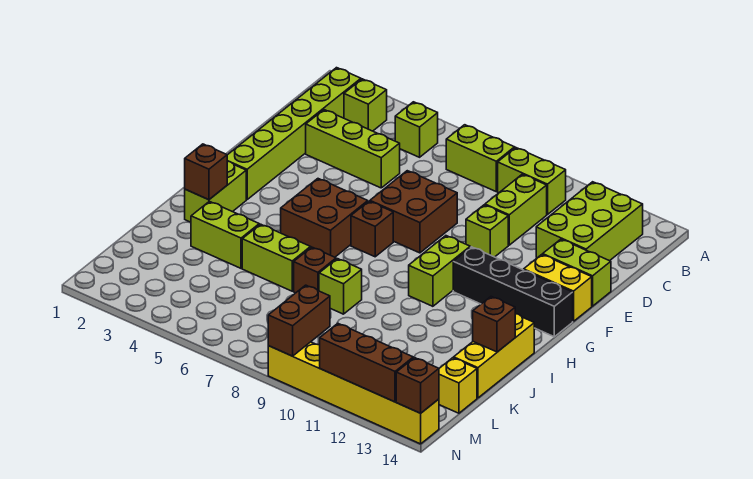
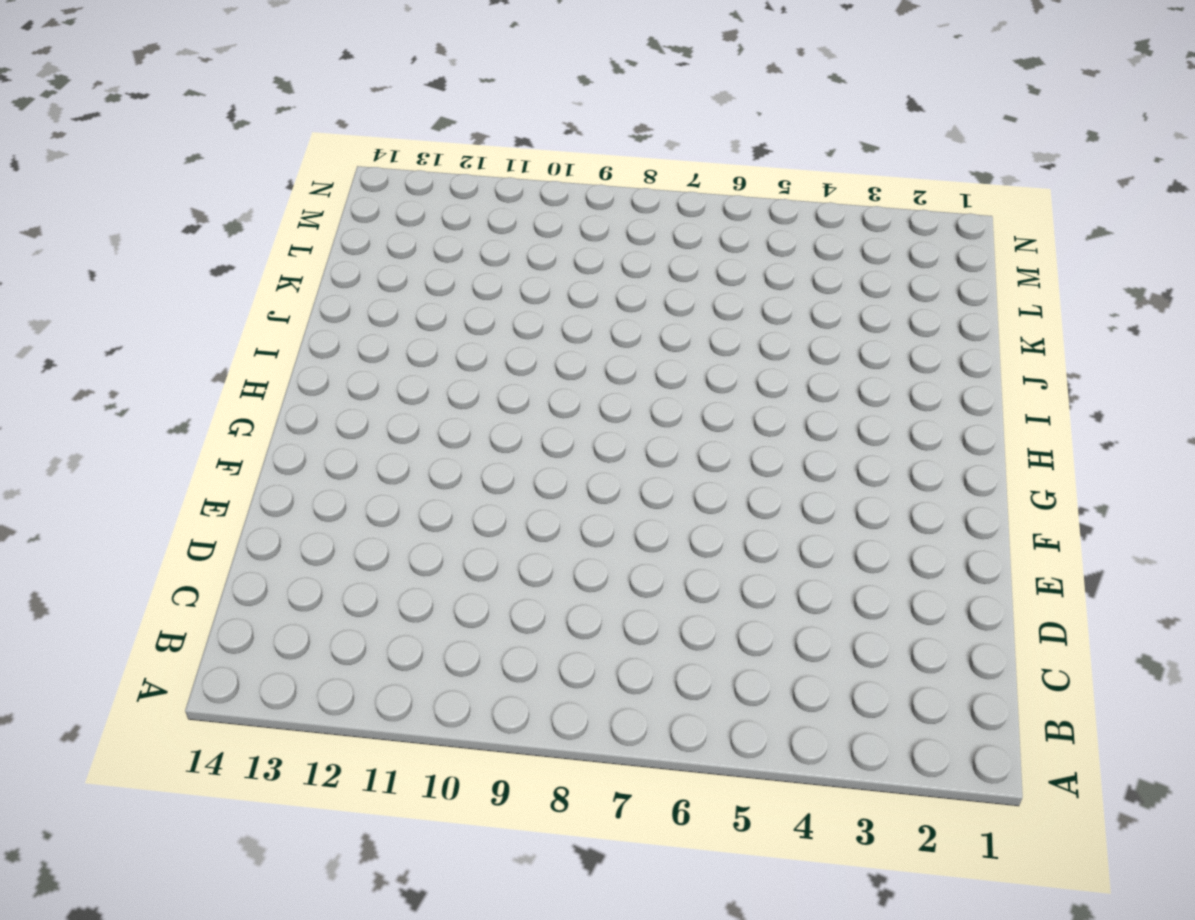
none -> lime brick B2:G2 level 1
none -> lime brick B3 level 1
none -> lime brick B5 level 1

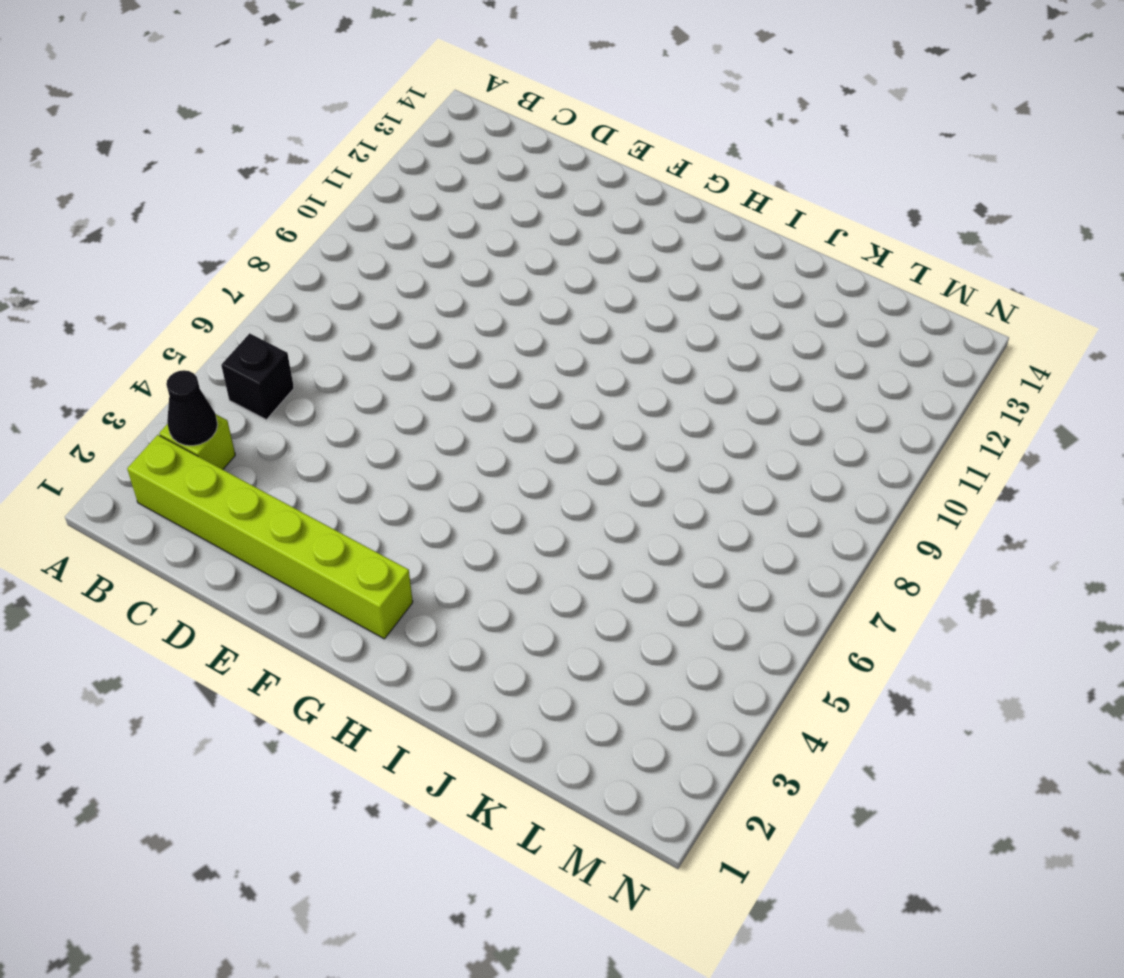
black cone B3 level 2 -> none
black brick B5 level 1 -> lime brick B5 level 1
none -> lime brick B7:B8 level 1
none -> lime brick B9:B10 level 1
none -> lime brick B12:D13 level 1

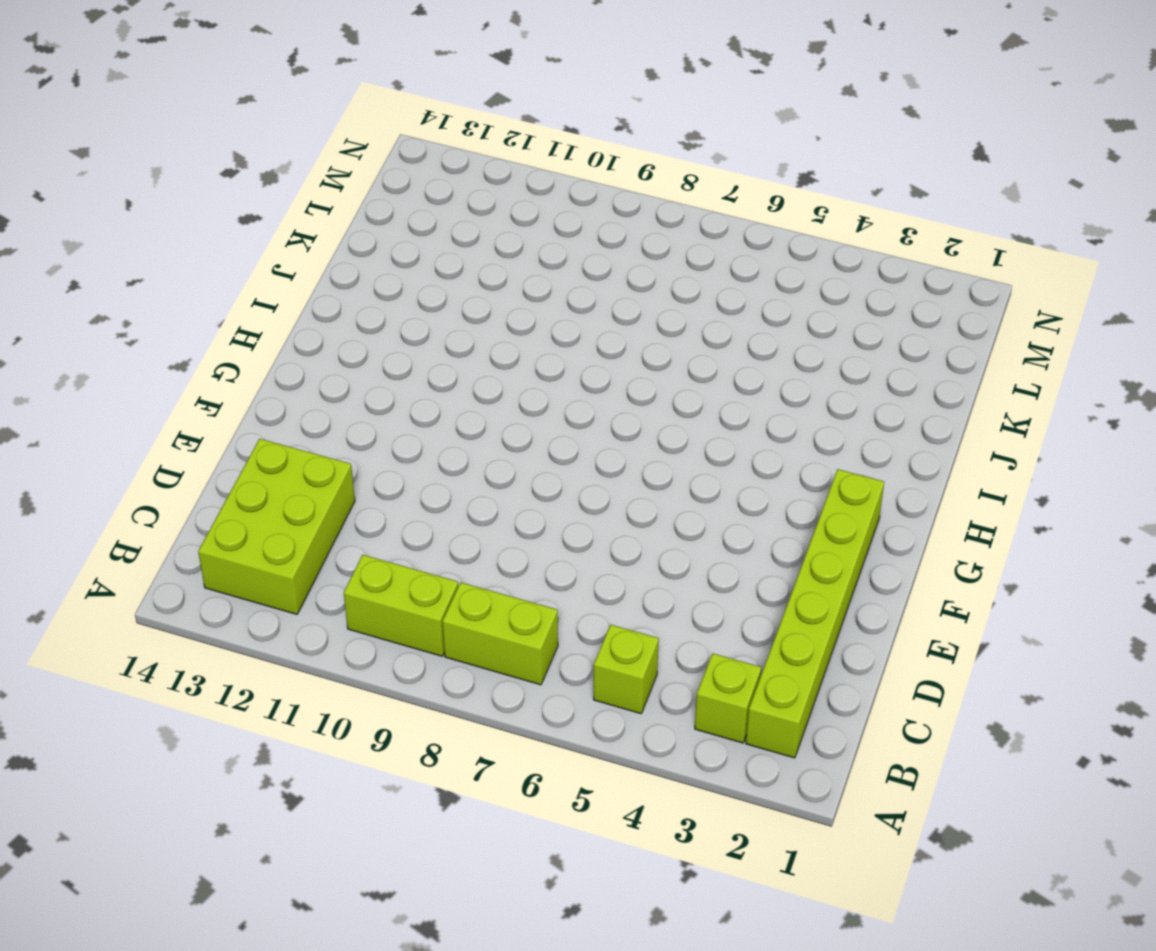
none -> lime brick C10:D10 level 1
none -> lime brick D3:D5 level 1
none -> brown brick E7:F8 level 1

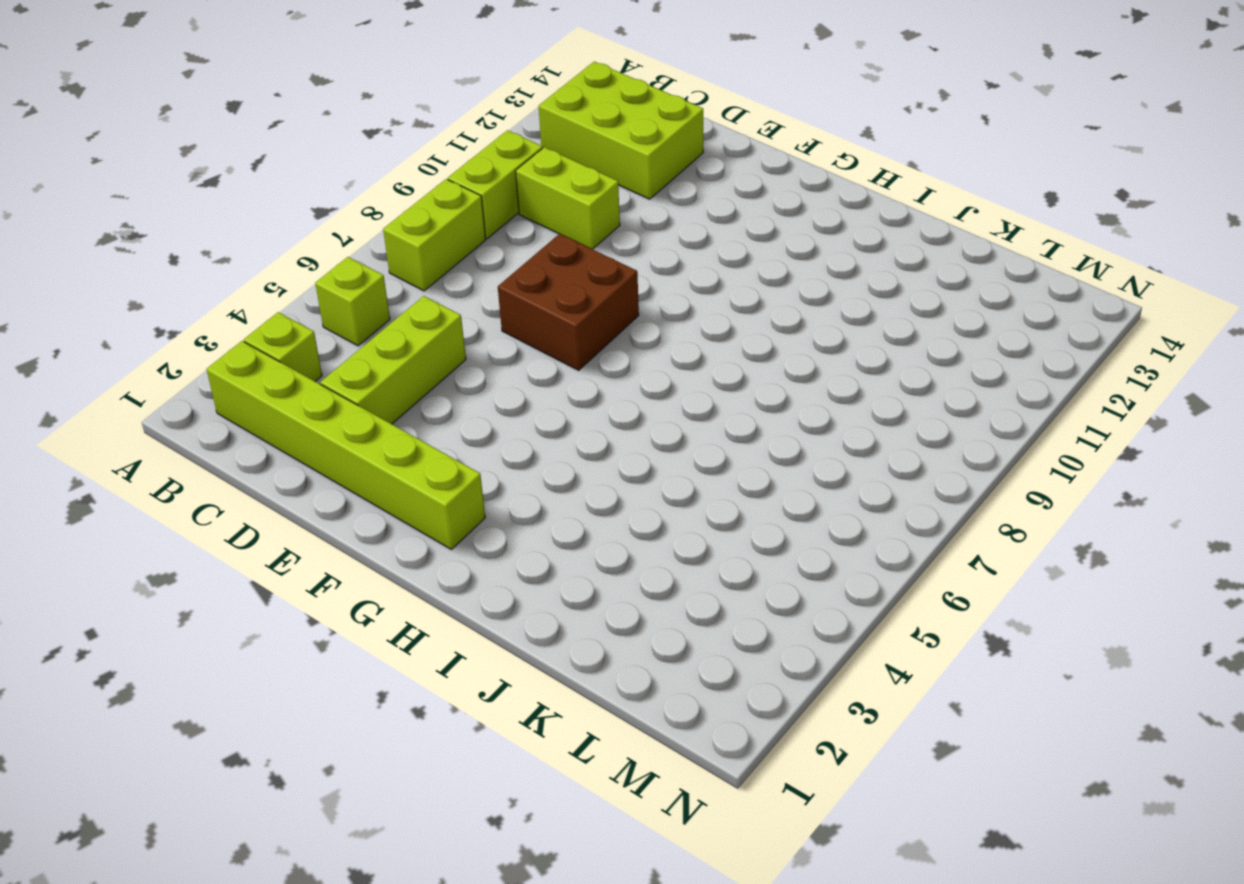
none -> lime brick E10 level 1
none -> lime brick E13:E14 level 1
none -> yellow brick F13:F14 level 1

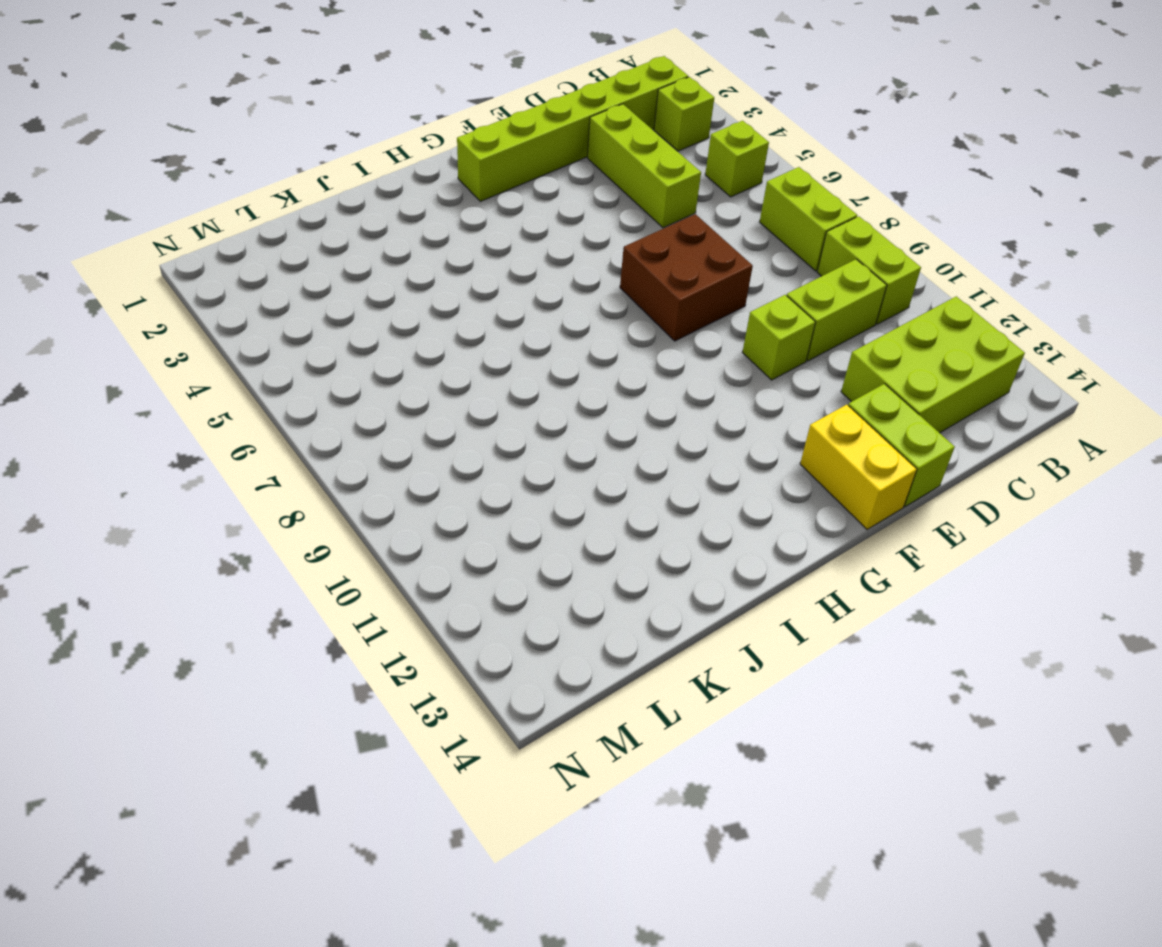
none -> brown brick G5:H6 level 1
none -> brown brick G7 level 1
none -> lime brick G10:H10 level 1

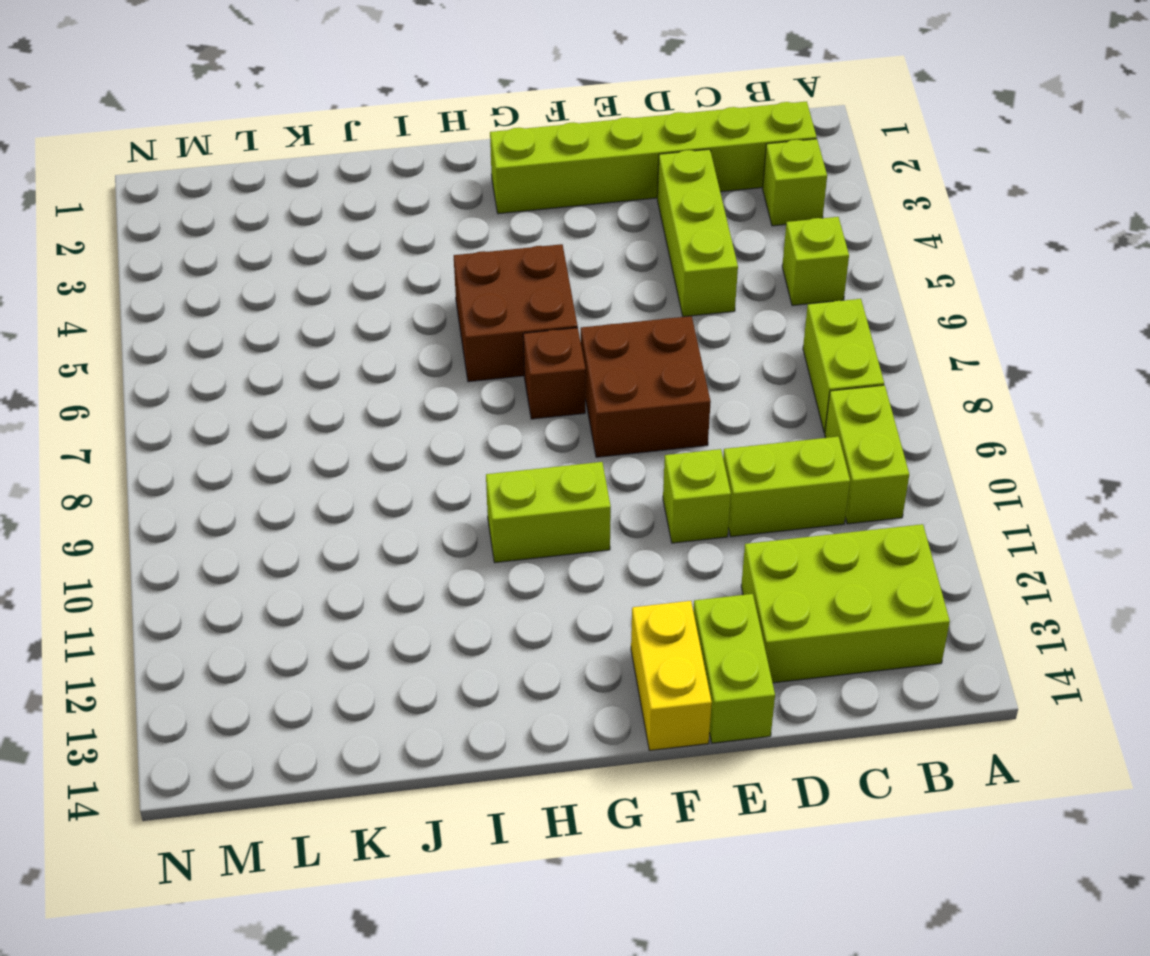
none -> black brick G11:G14 level 1
none -> lime brick H2:I2 level 1
none -> yellow brick I14:K14 level 1

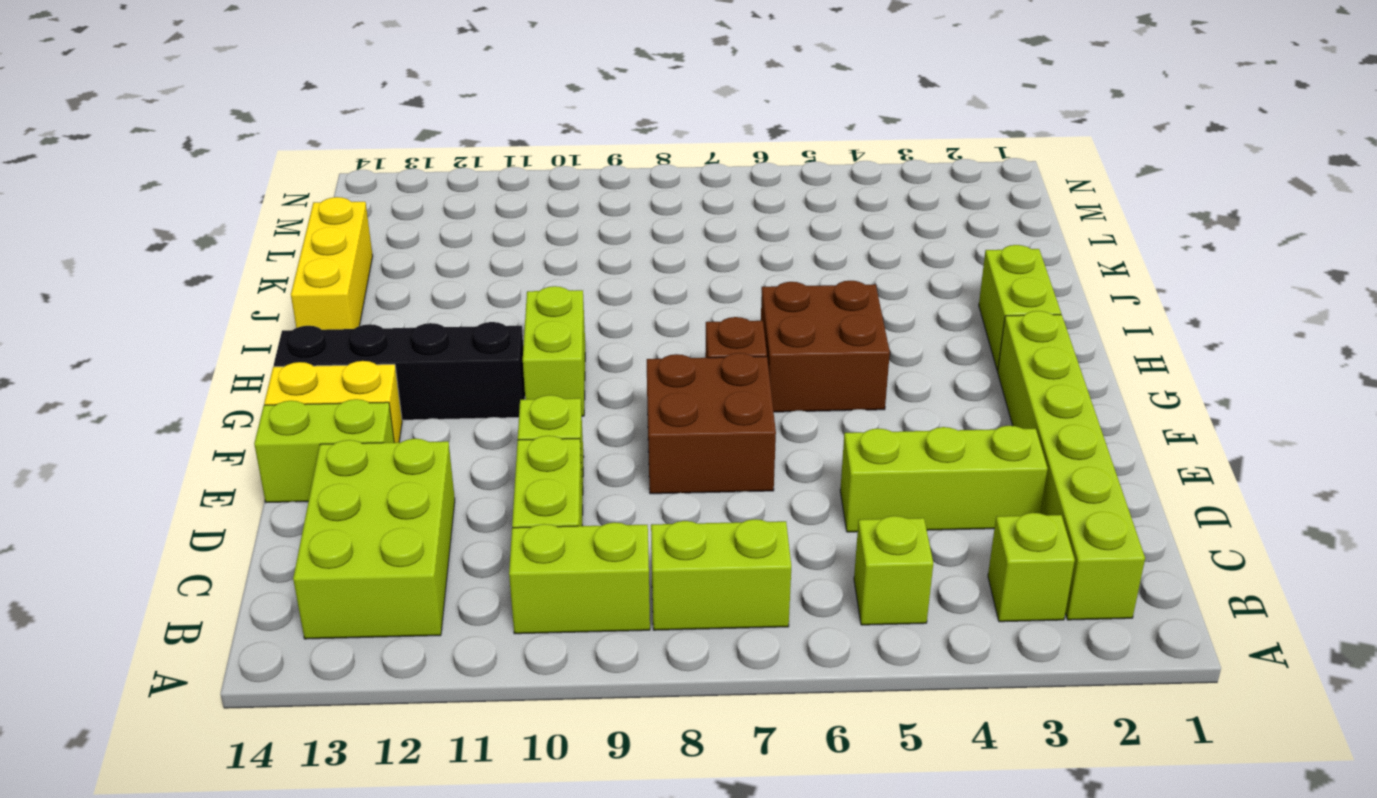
none -> lime brick J3:J4 level 1
none -> lime brick J5:J6 level 1
none -> brown brick J7 level 1

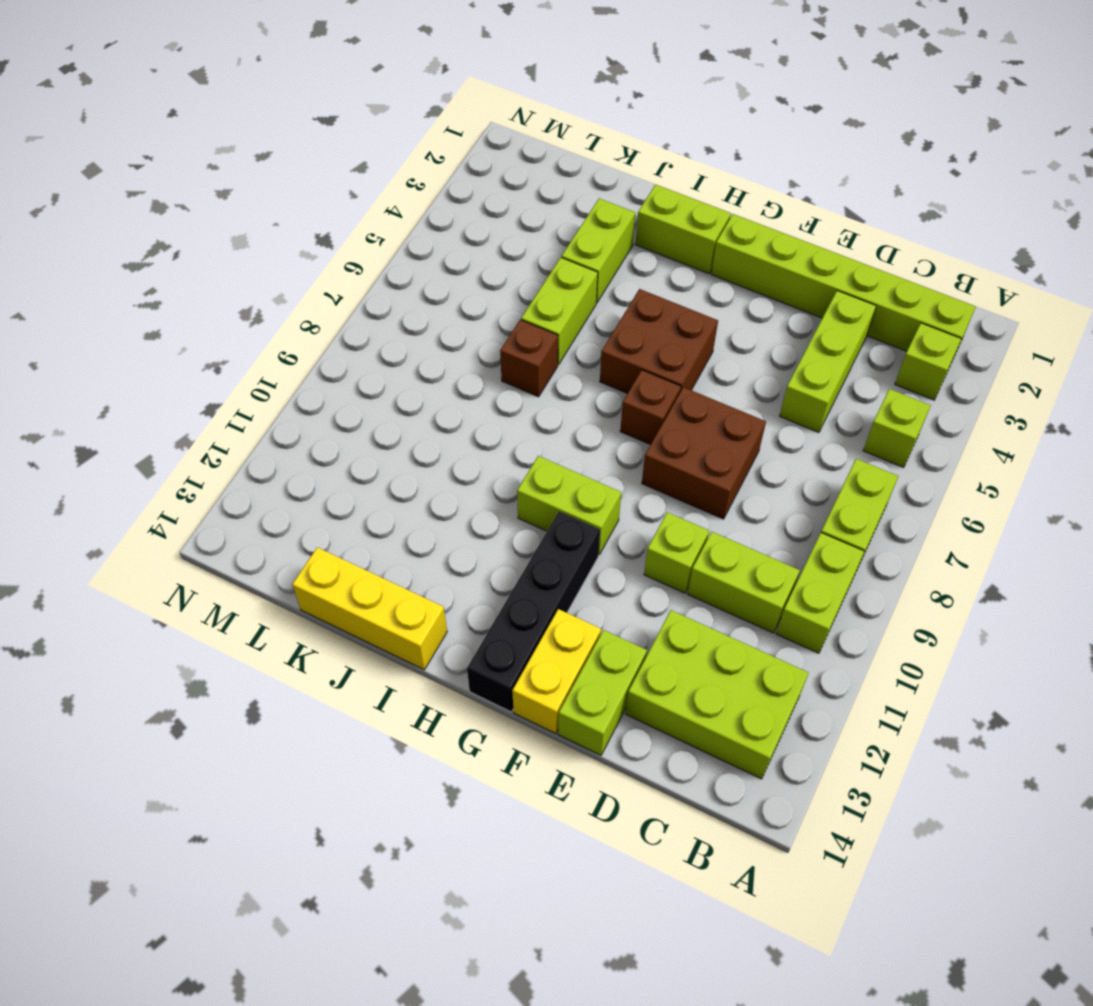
none -> lime brick J8 level 1
none -> yellow brick L14 level 1
none -> yellow brick N9:N14 level 1

